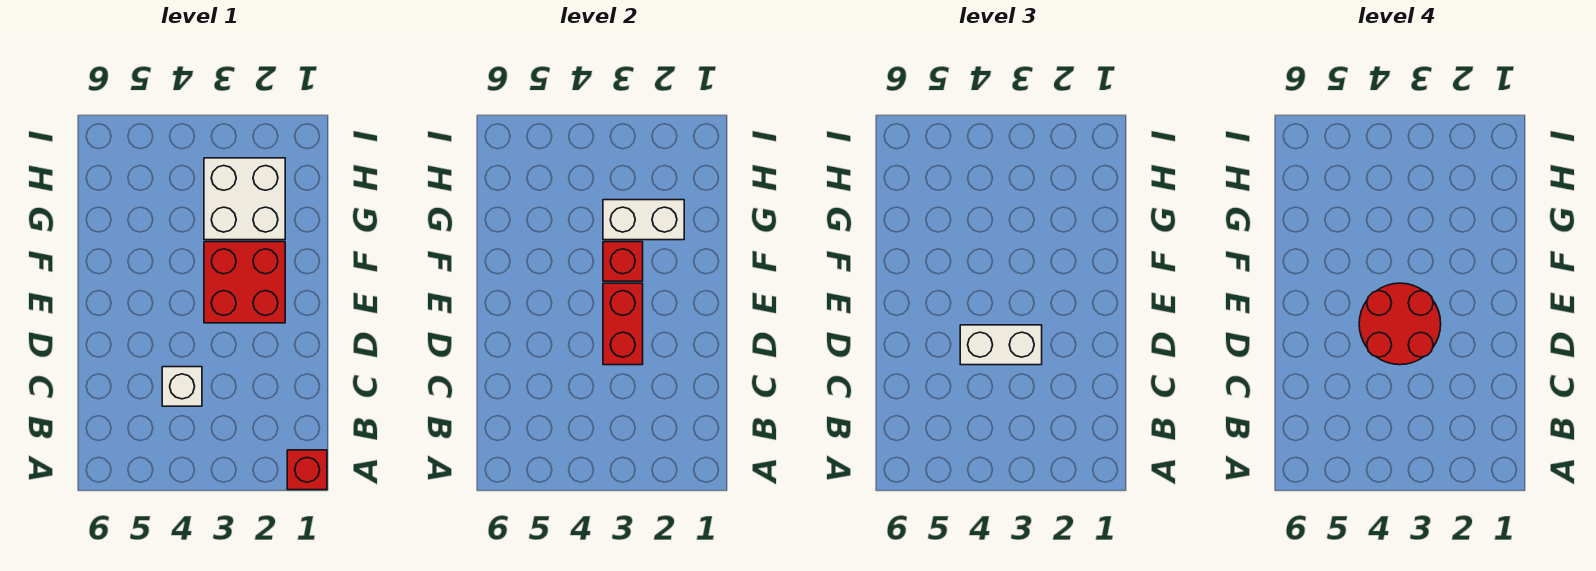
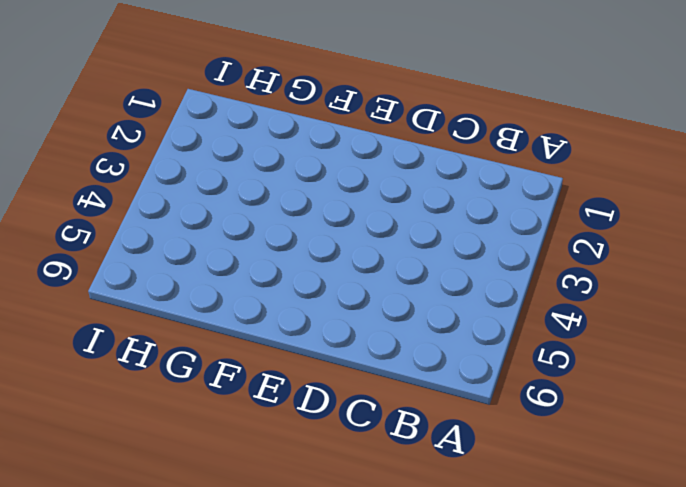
none -> red brick A1 level 1
none -> white brick C4 level 1

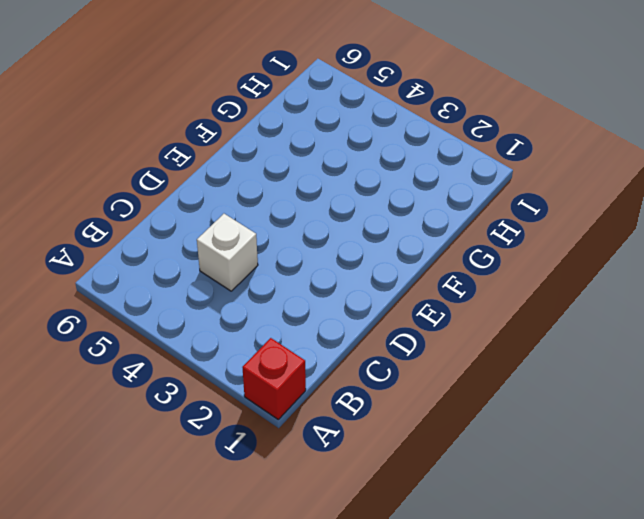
none -> red brick E2:F3 level 1
none -> white brick G2:H3 level 1

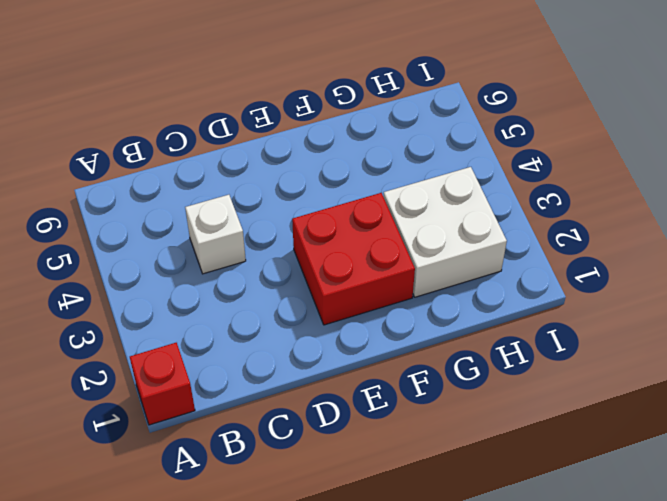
none -> red brick D3:E3 level 2
none -> red brick F3 level 2

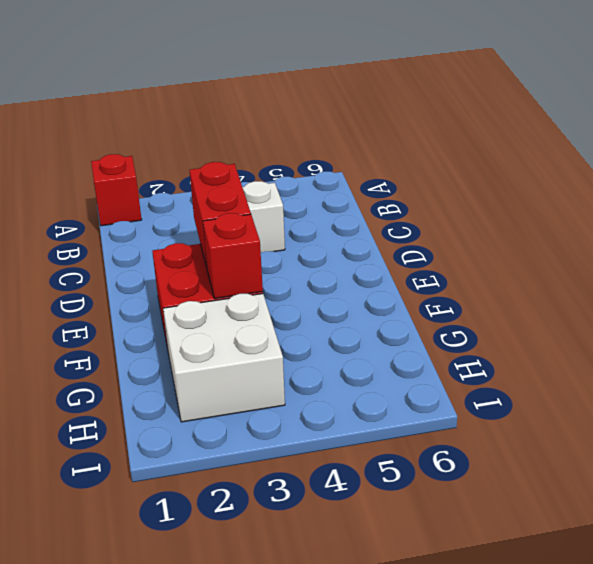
none -> white brick G2:G3 level 2
none -> white brick D3:D4 level 3

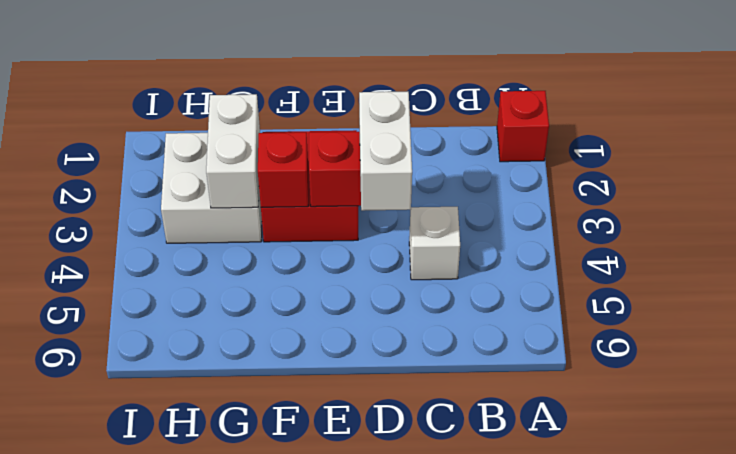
none -> red round brick D3:E4 level 4

